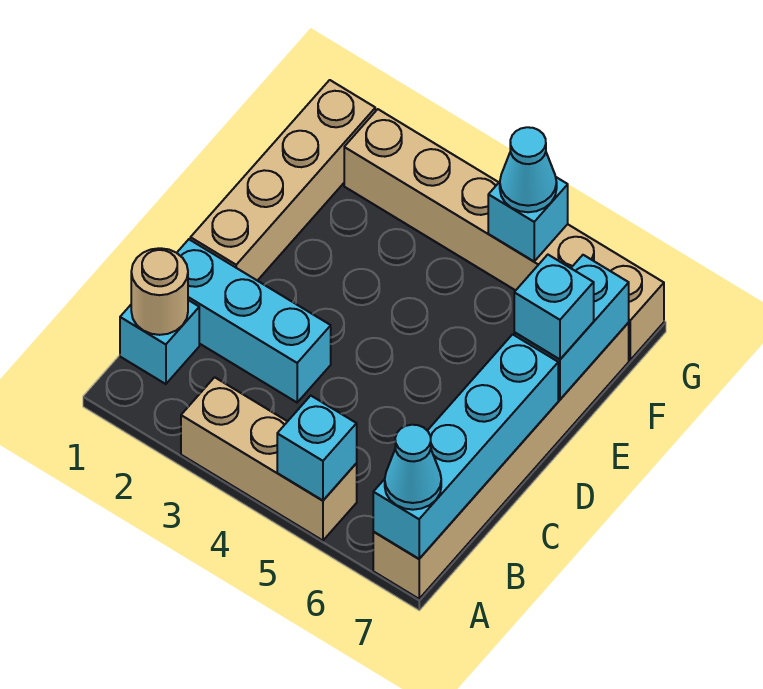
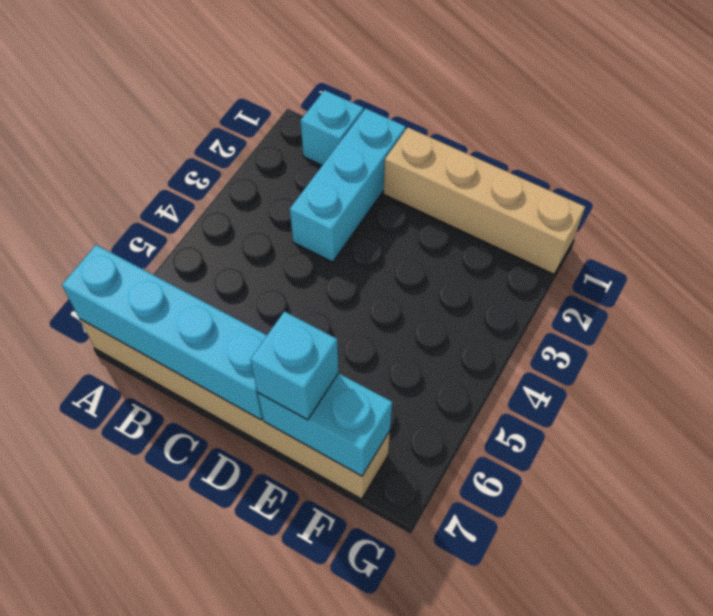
none -> tan brick A3:A5 level 1
none -> tan brick G2:G7 level 1
none -> cyan brick A5 level 2

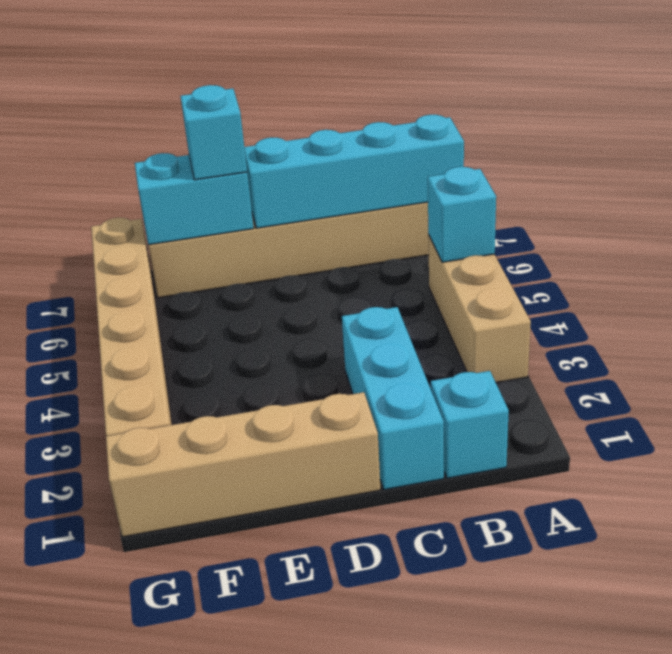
none -> tan round brick B1 level 2
none -> cyan brick G5 level 2
none -> cyan cone A7 level 3

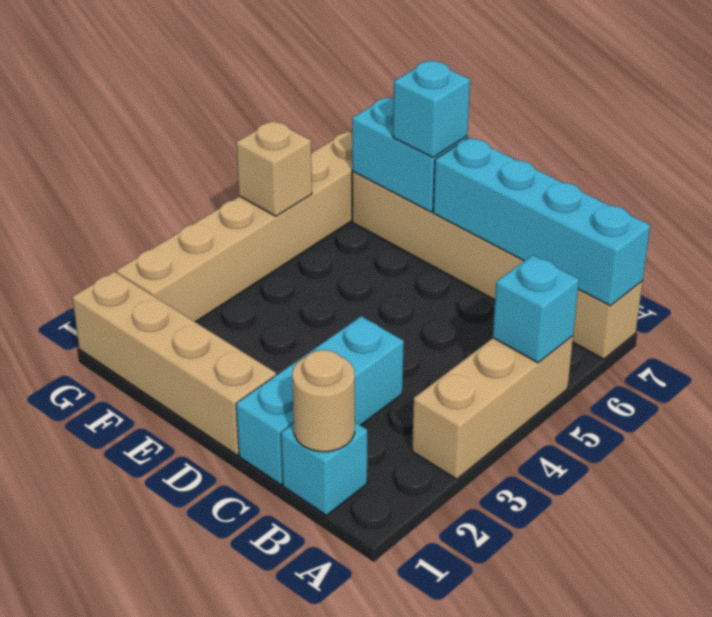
tan brick G5 level 2 -> cyan brick G5 level 2
none -> cyan cone A7 level 3
none -> cyan cone G5 level 3

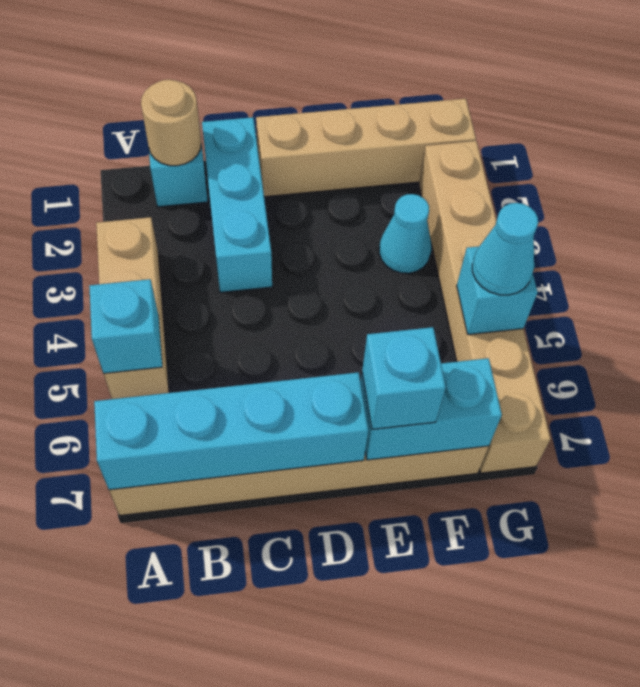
cyan cone F3 level 1 -> cyan cone A7 level 3

